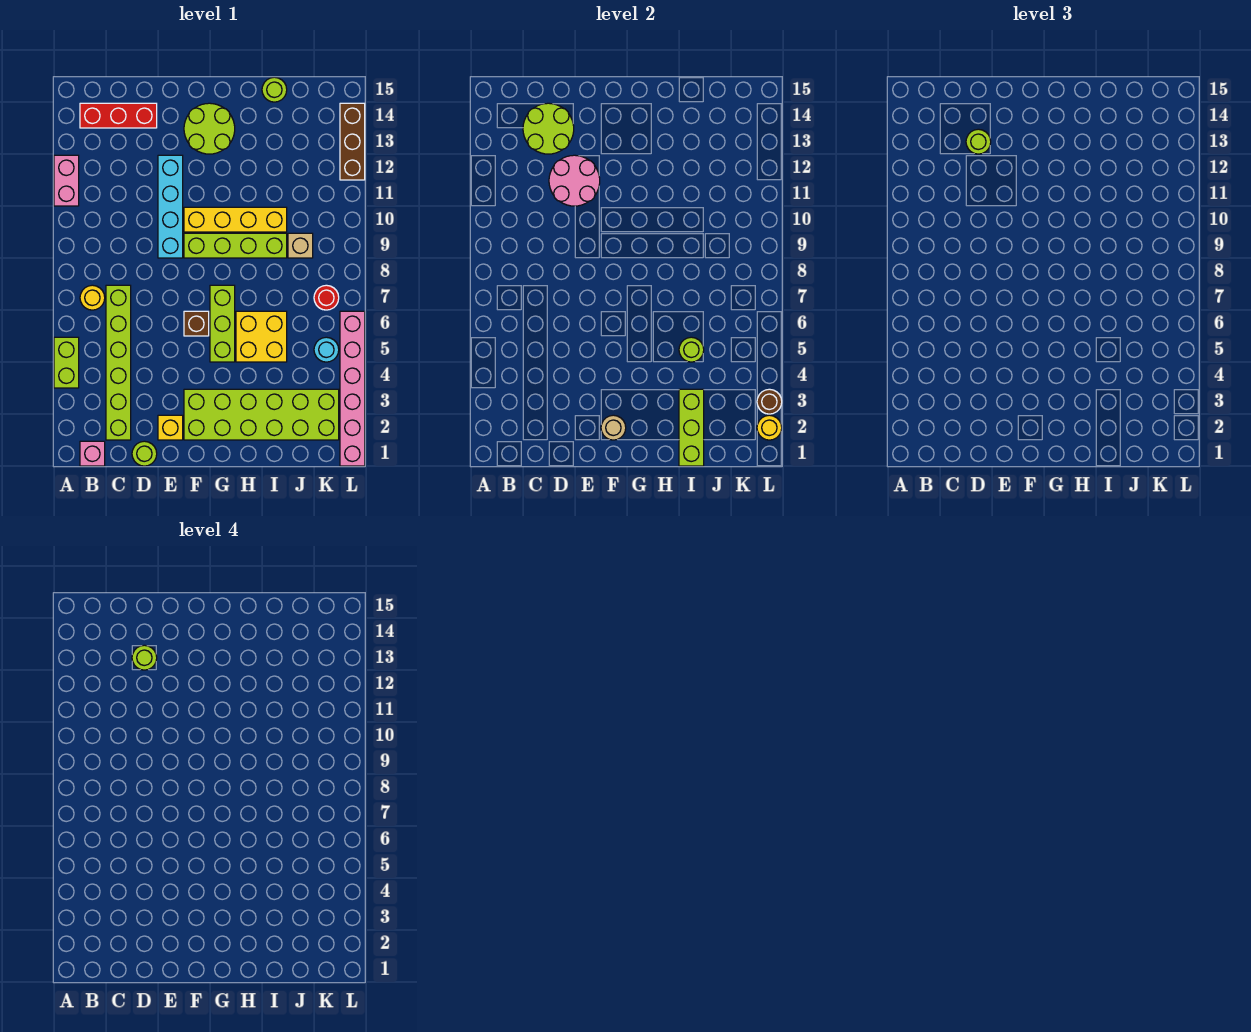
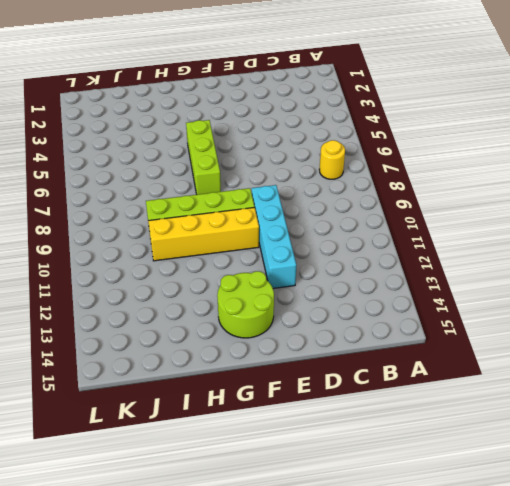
none -> lime brick A4:A5 level 1
none -> pink brick A11:A12 level 1
none -> pink brick B1 level 1
none -> red brick B14:D14 level 1

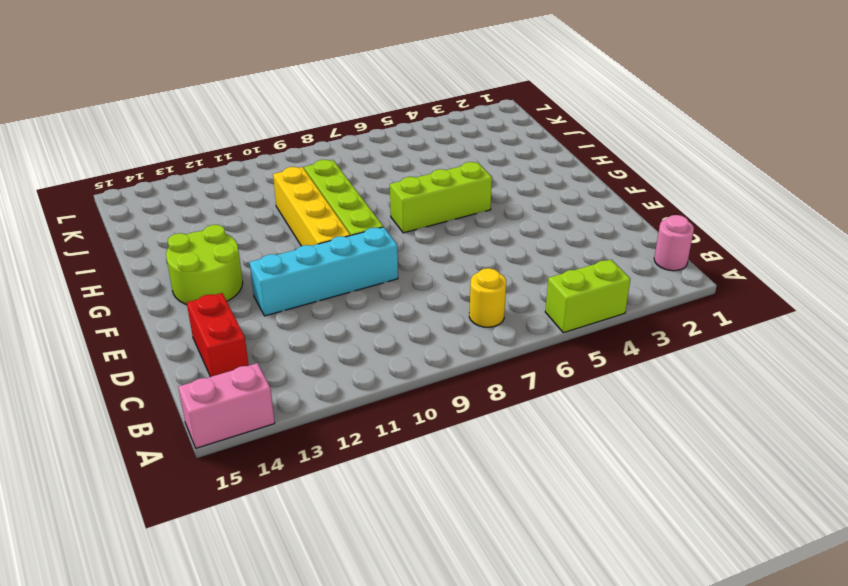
pink brick A14:A15 level 1 -> pink brick A11:A12 level 1
pink round brick B1 level 1 -> pink brick B1 level 1
red brick C14:D14 level 1 -> red brick B14:D14 level 1
none -> lime brick C2:C7 level 1
none -> lime round brick D1 level 1
none -> yellow brick E2 level 1
none -> lime brick F2:K3 level 1

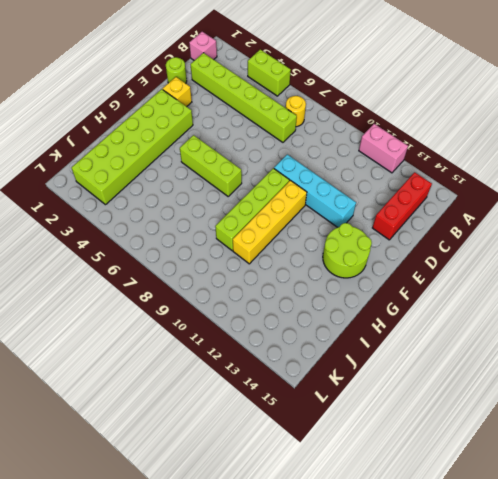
none -> brown brick F6 level 1
none -> yellow brick H5:I6 level 1
none -> lime round brick I15 level 1
none -> tan brick J9 level 1

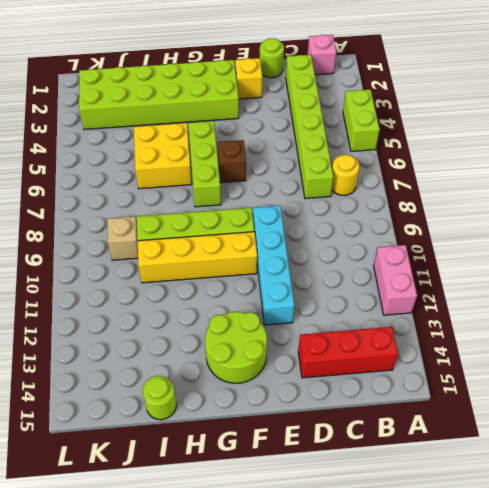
none -> cyan round brick K5 level 1
none -> red round brick K7 level 1
none -> pink brick L1:L6 level 1
none -> brown brick L12:L14 level 1

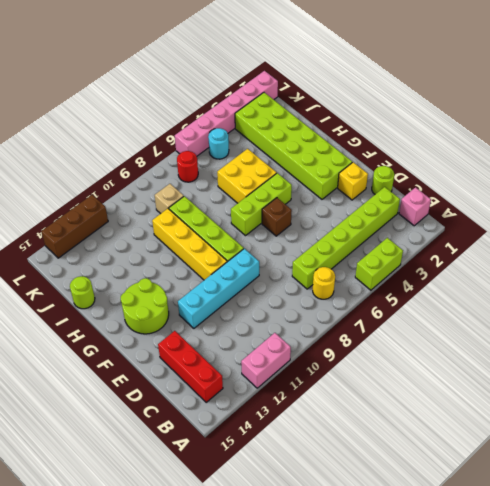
none -> lime round brick C13:D14 level 2
none -> pink round brick D11:E12 level 2
none -> tan round brick F2 level 2
none -> lime brick I1:I3 level 2

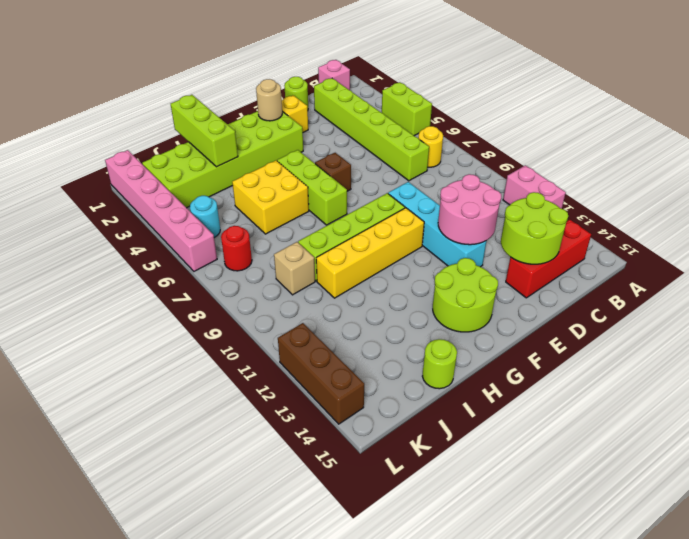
none -> lime round brick I5 level 2
none -> yellow round brick L2 level 2
none -> brown round brick L3 level 2
none -> lime round brick D13 level 3

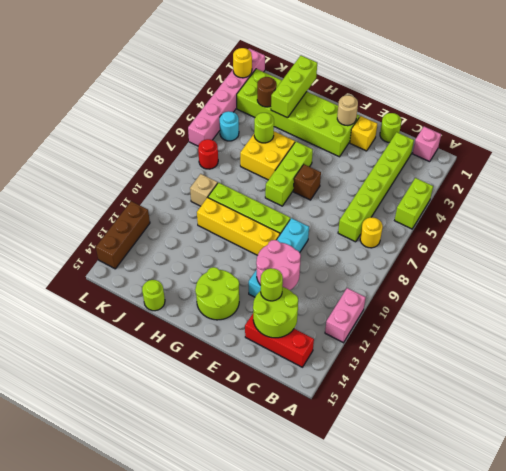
brown round brick J3 level 2 -> brown round brick L3 level 2
none -> lime round brick D13 level 4

